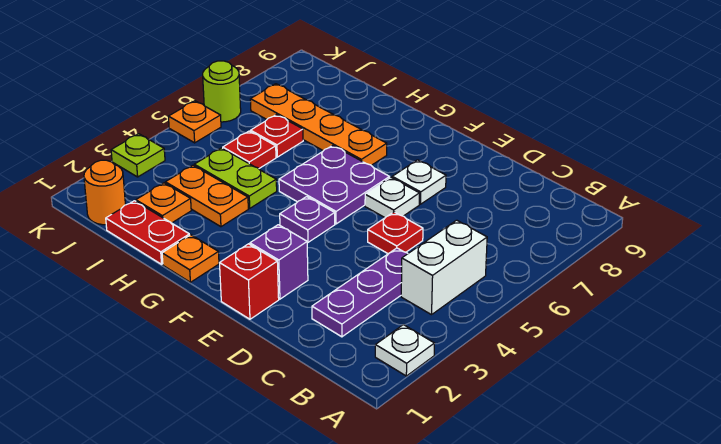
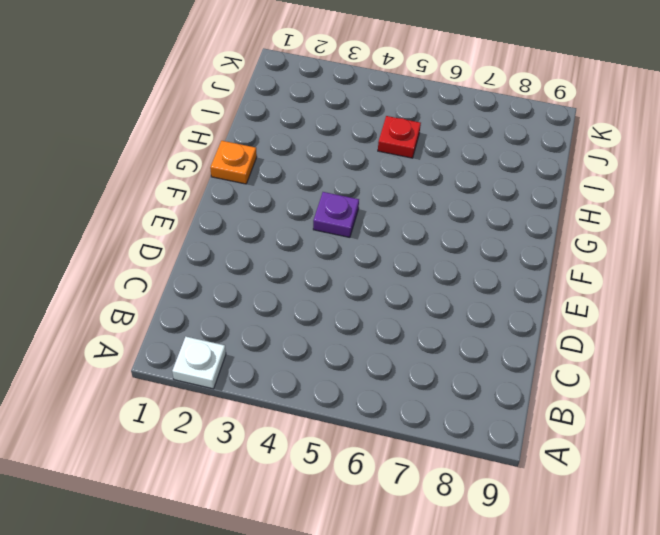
none -> white brick B4:B5 level 1
none -> purple plate C2:C4 level 1
none -> red plate D5 level 1

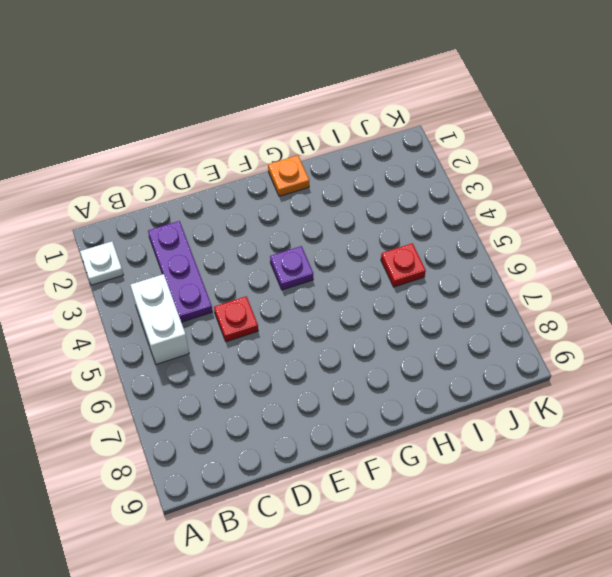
none -> red brick E1 level 1
none -> purple brick E2 level 1
none -> white plate E6 level 1

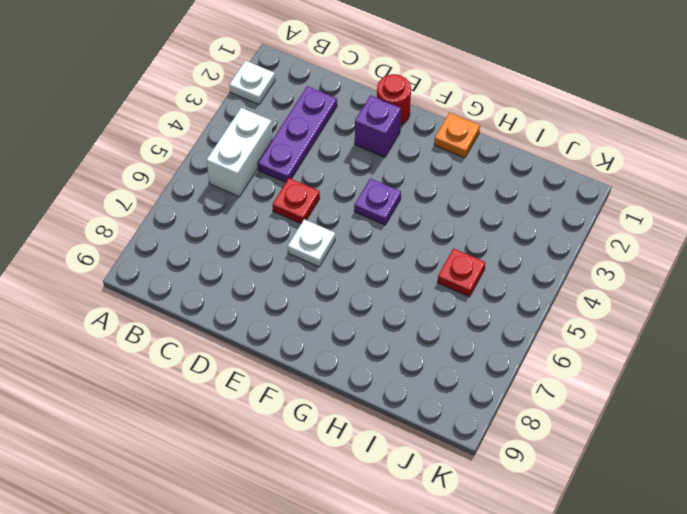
red round brick E1 level 1 -> red brick E1 level 1
none -> white plate E7 level 1
none -> purple plate F5:G6 level 1
none -> orange plate G7:J7 level 1

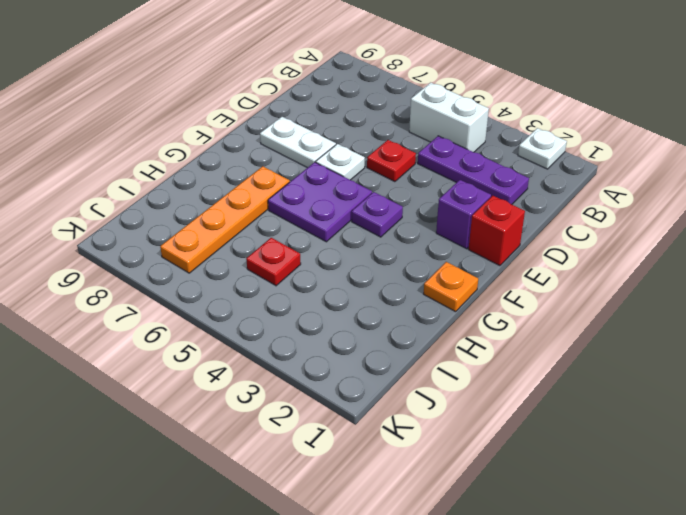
white plate E7:E8 level 1 -> white plate E7 level 1
none -> red plate H1:I1 level 1
none -> orange plate H3:I3 level 1
none -> lime plate H4:I4 level 1

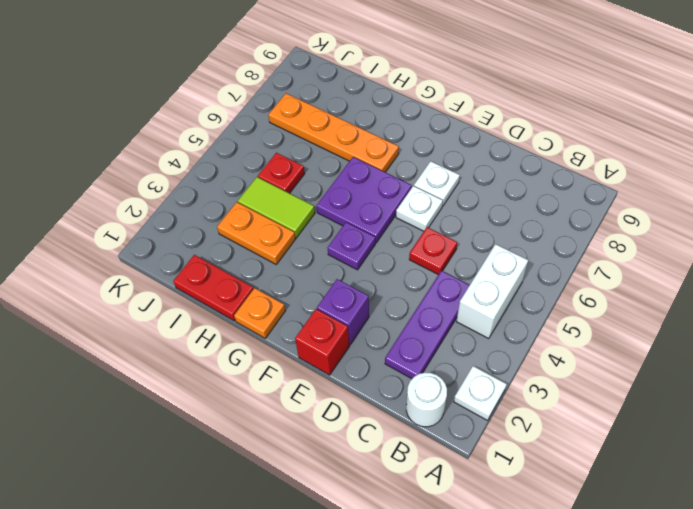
white round brick B1 level 1 -> none
lime tile H4:I4 level 1 -> lime plate H4:I4 level 1
none -> orange plate I2 level 1
none -> red plate I6 level 1
none -> orange round brick J1 level 1

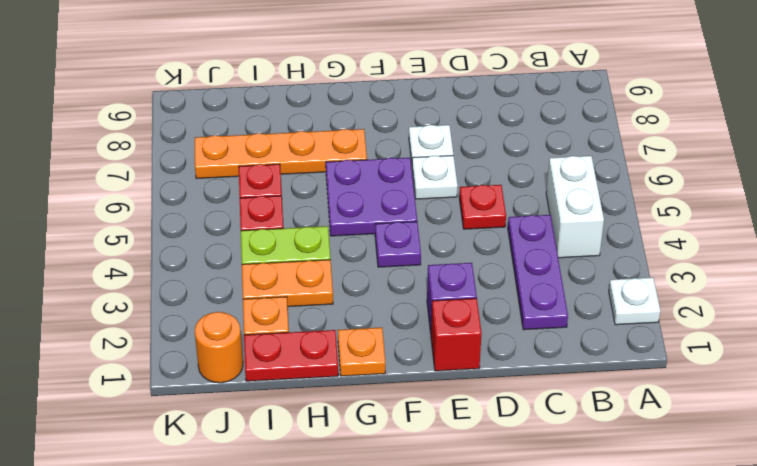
none -> lime plate K3 level 1
none -> orange plate K5 level 1
none -> lime round brick K6 level 1

